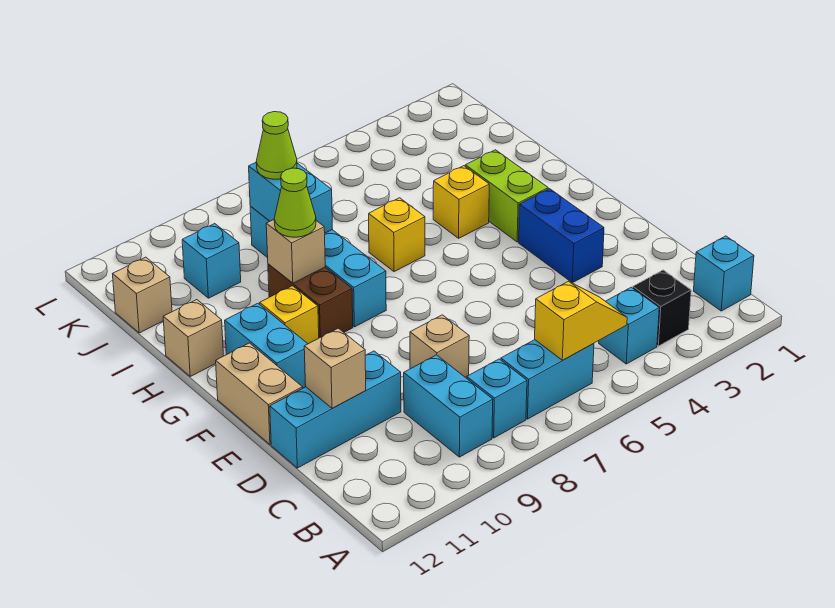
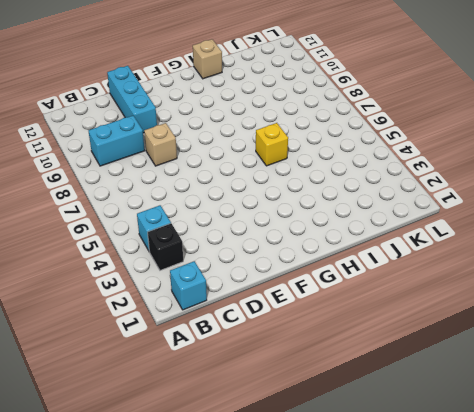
none -> cyan brick B6:B7 level 1
none -> cyan brick B8 level 1
none -> blue brick E3:F3 level 1

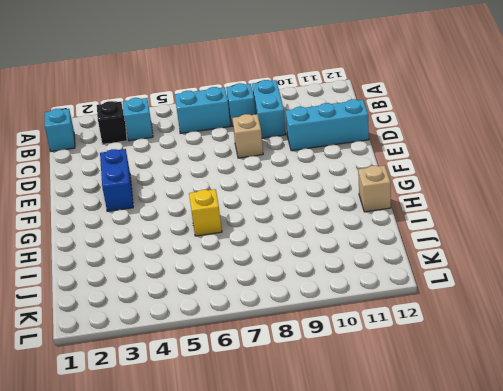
none -> tan brick E12:F12 level 1
none -> cyan brick F11:G11 level 1
none -> lime brick G3:H3 level 1

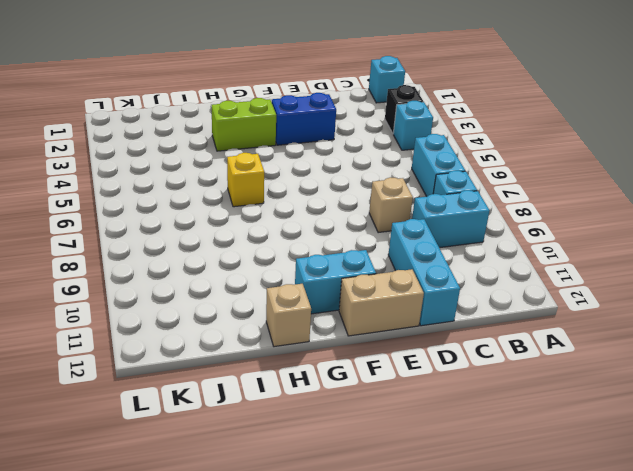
none -> cyan brick G8:J8 level 1
none -> brown brick G9:H9 level 1
none -> yellow brick G10 level 1

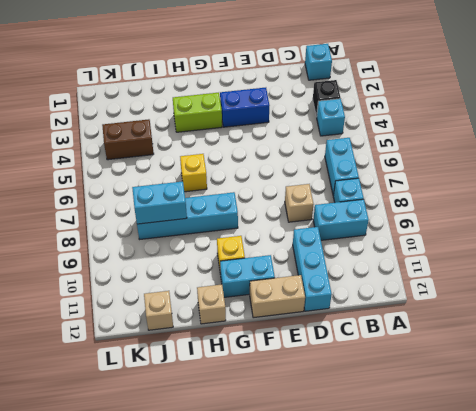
brown brick J4:K4 level 1 -> brown brick G9:H9 level 1
none -> yellow brick H4 level 1
none -> cyan brick J10 level 1
none -> yellow slope B5:B6 level 2 top 6

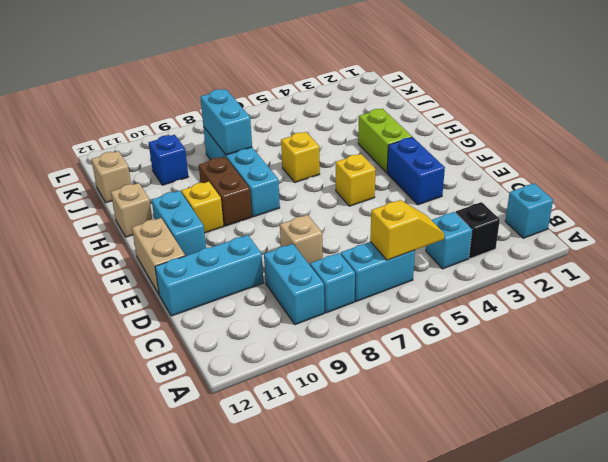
yellow brick F5 level 1 -> yellow brick H4 level 1
blue brick J10 level 1 -> cyan brick J10 level 1
none -> tan brick D11 level 2
none -> tan brick H9 level 2
none -> lime cone H9 level 3

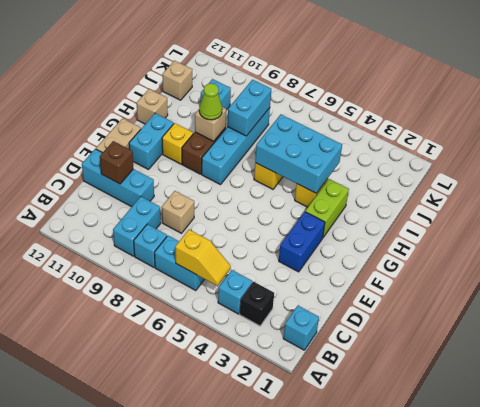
brown brick D11 level 2 -> tan brick D11 level 2
cyan brick H4:I6 level 2 -> none
none -> lime cone J8 level 3

